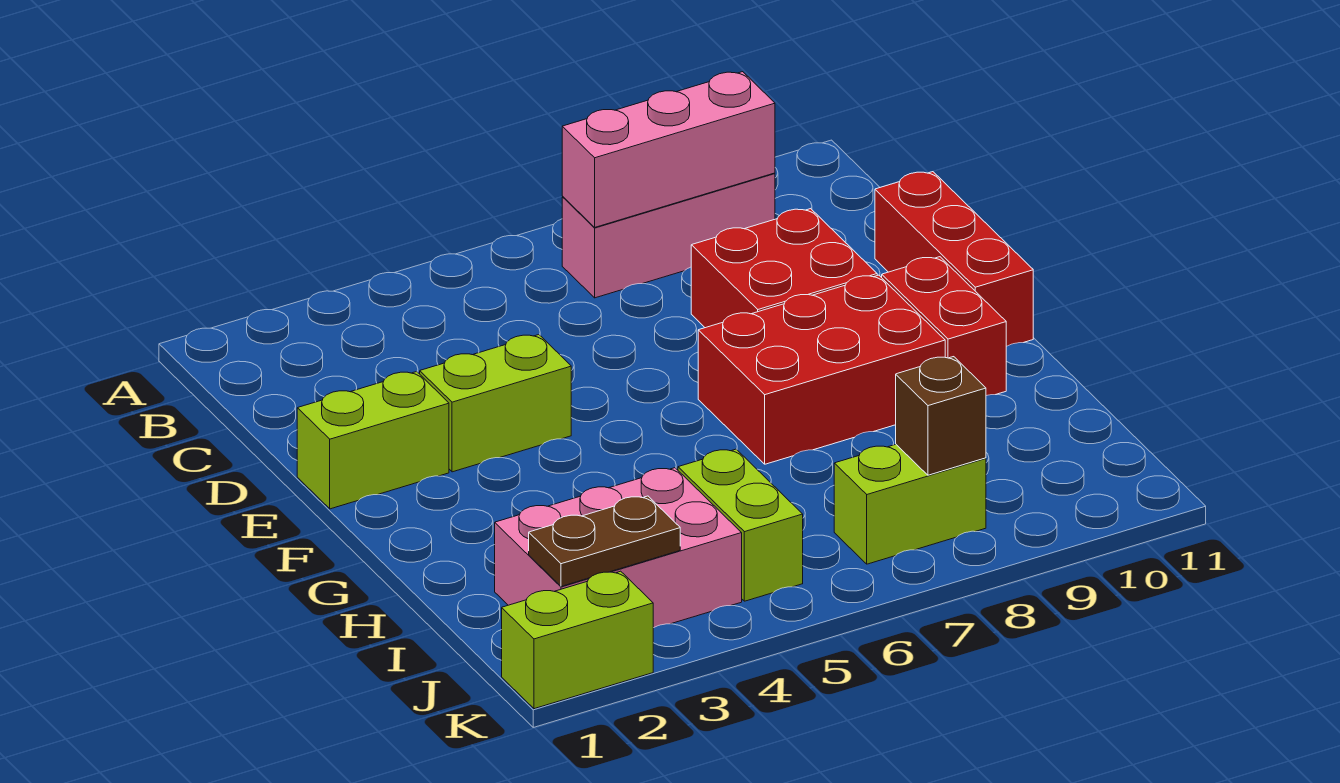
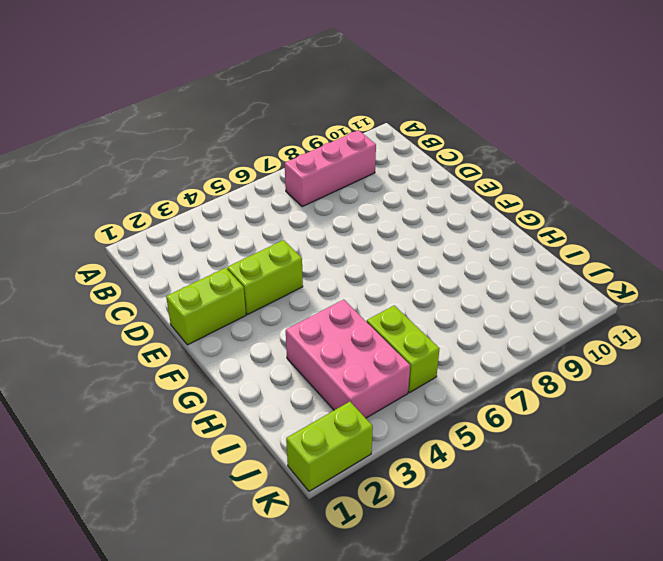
pink brick H3:J4 level 1 -> pink brick I2:J4 level 1
none -> red brick D8:E9 level 1
none -> red brick D11:F11 level 1
none -> red brick F7:G9 level 1

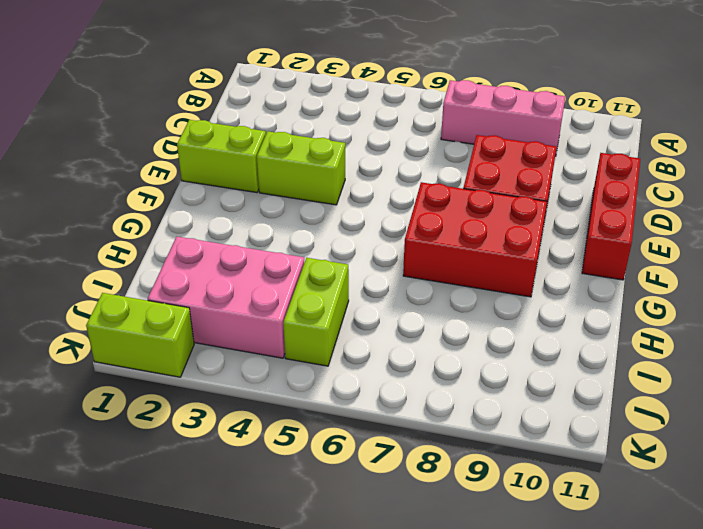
none -> red brick F10:G10 level 1
none -> lime brick J7:J8 level 1
none -> pink brick B7:B9 level 2

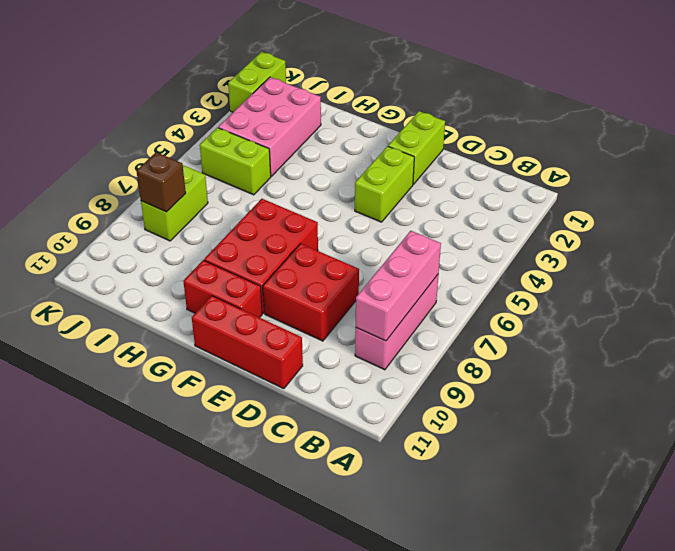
none -> brown plate J2:J3 level 2

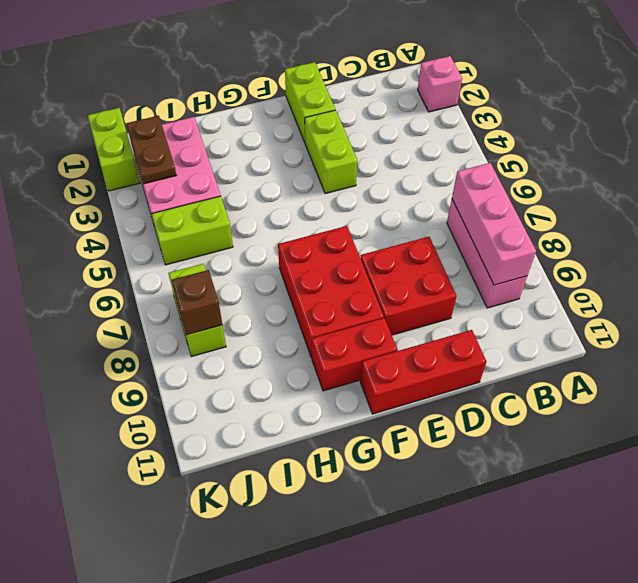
pink brick A2 level 1 -> none

